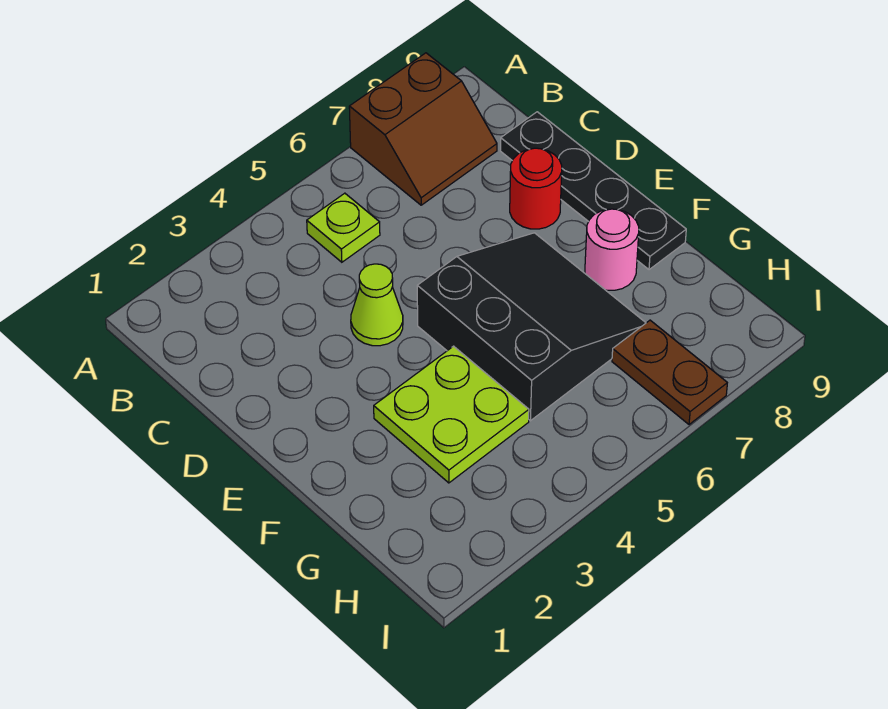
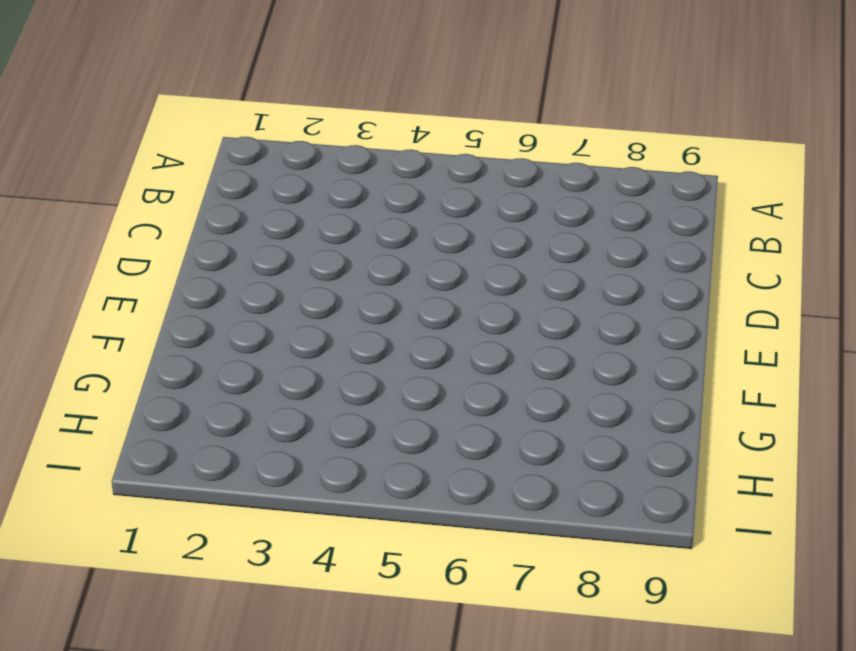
none -> brown slope A7:B8 level 1 top A
none -> lime plate B5 level 1

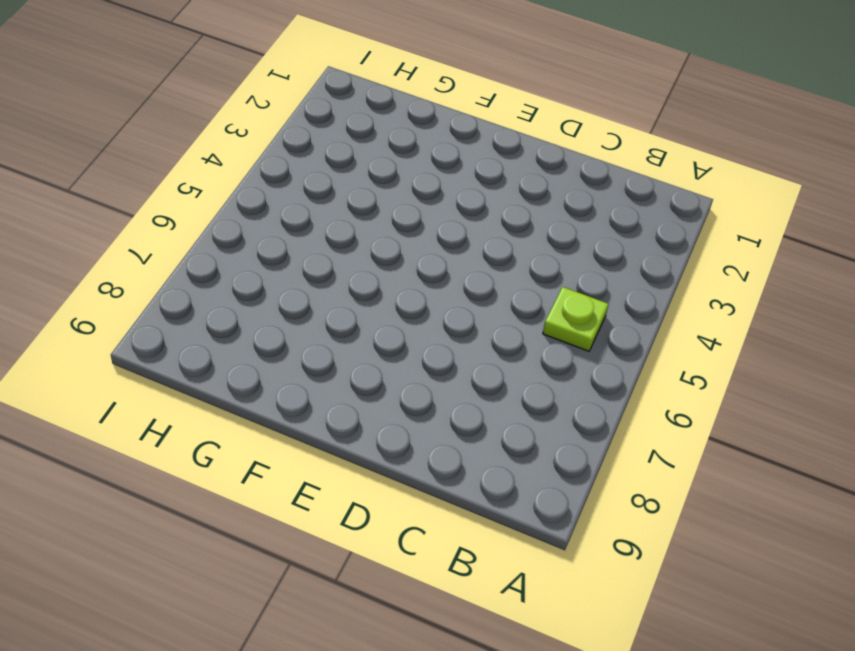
none -> brown slope A7:B8 level 1 top A
none -> black plate C9:F9 level 1

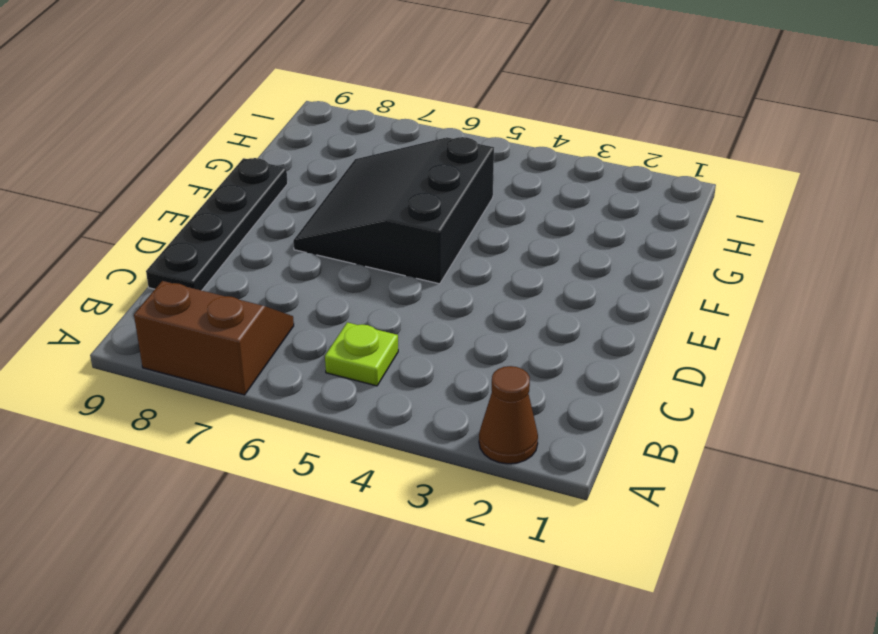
brown cone A2 level 1 -> none
none -> lime cone D4 level 1
none -> red round brick D8 level 1

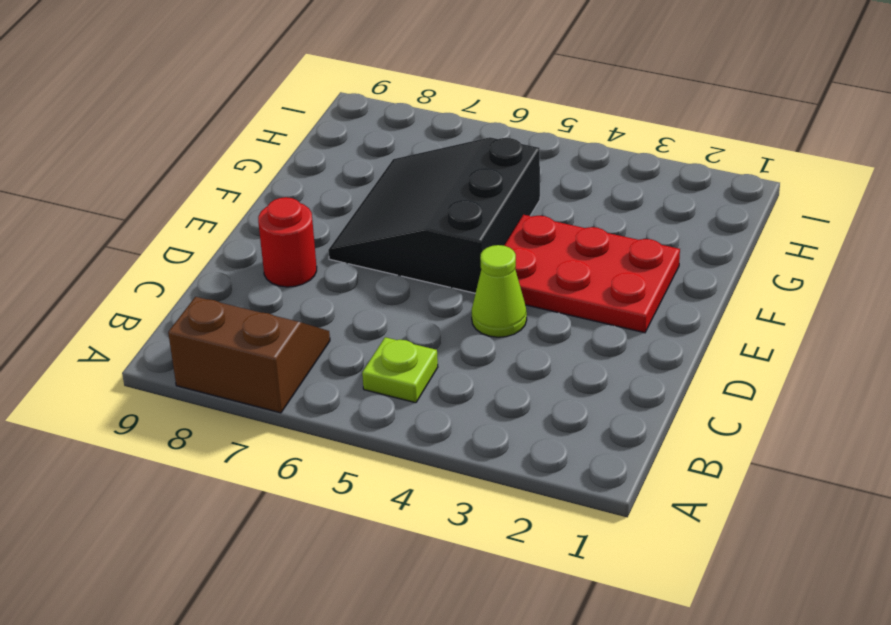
red plate E2:F4 level 1 -> lime plate F3:G4 level 1
none -> black plate C9:F9 level 1
none -> pink round brick F8 level 1

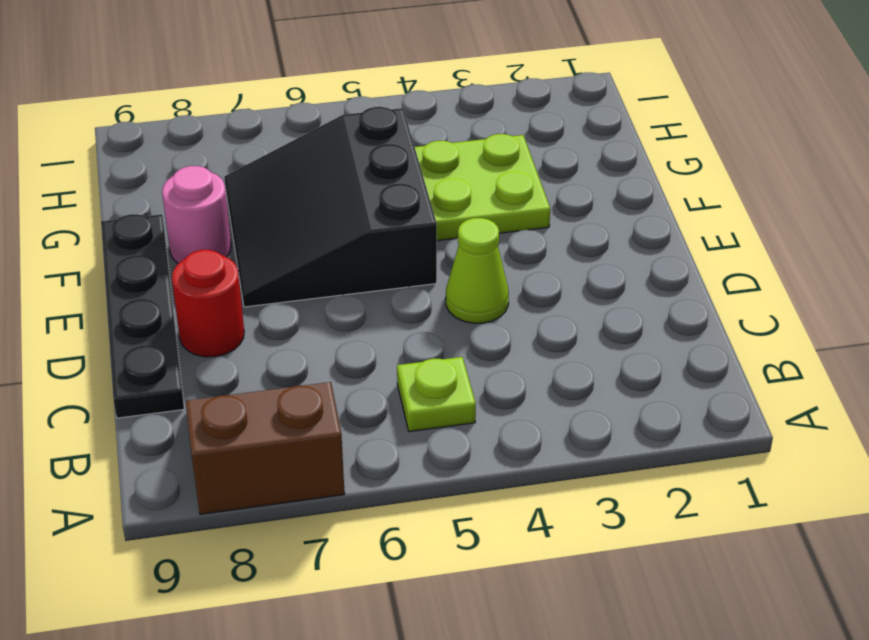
none -> brown plate H7:I7 level 1

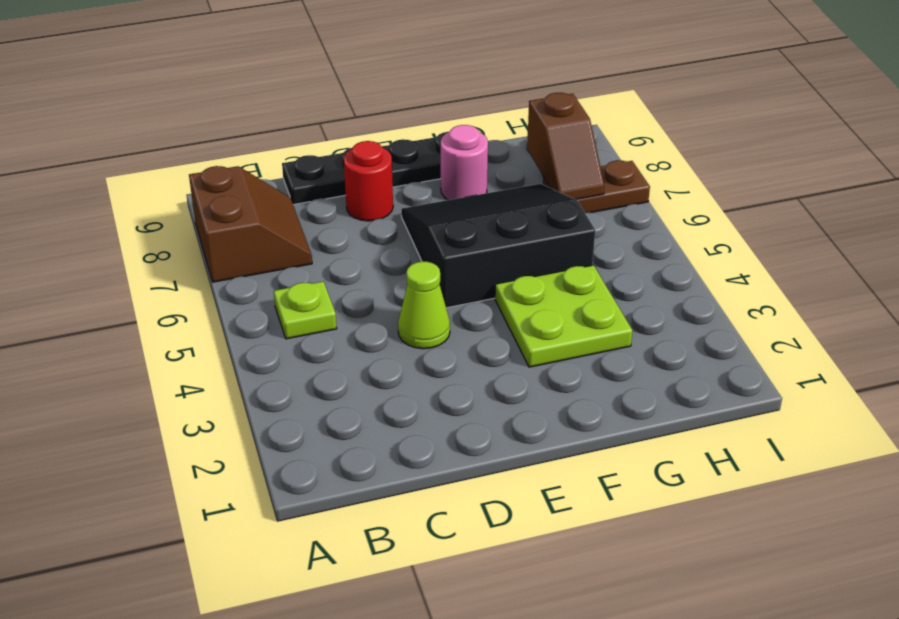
brown slope H7:H8 level 2 top 8 -> none

